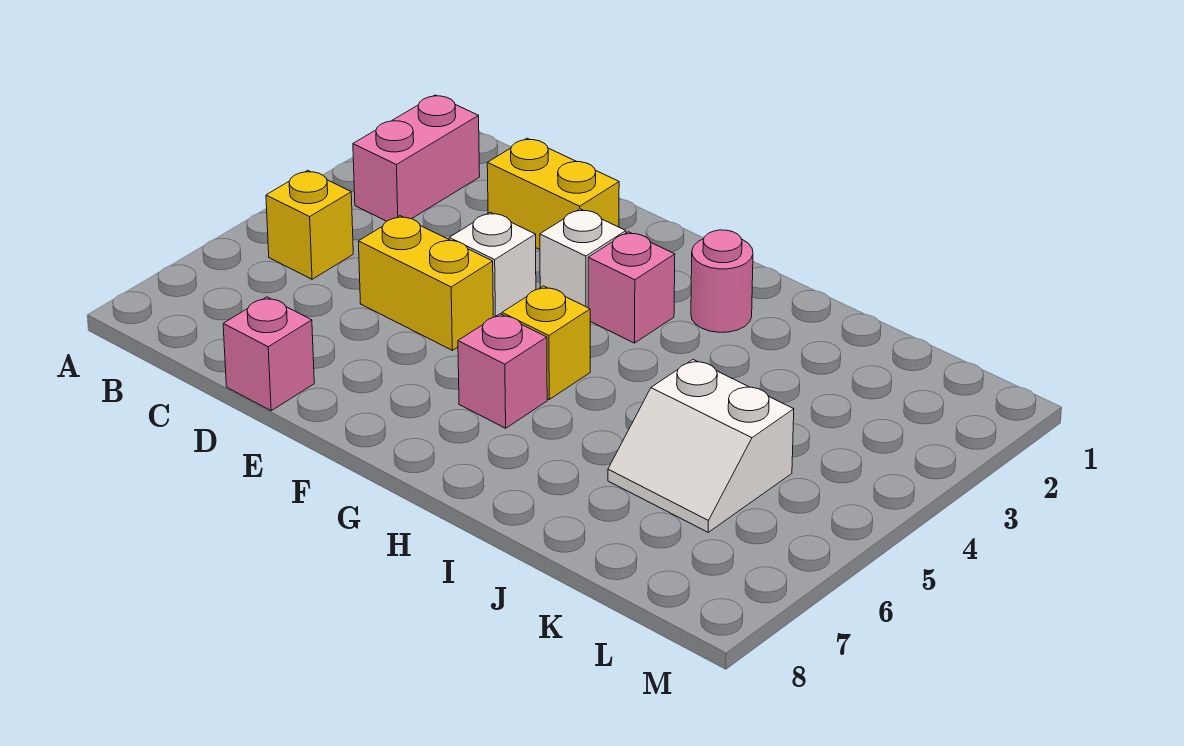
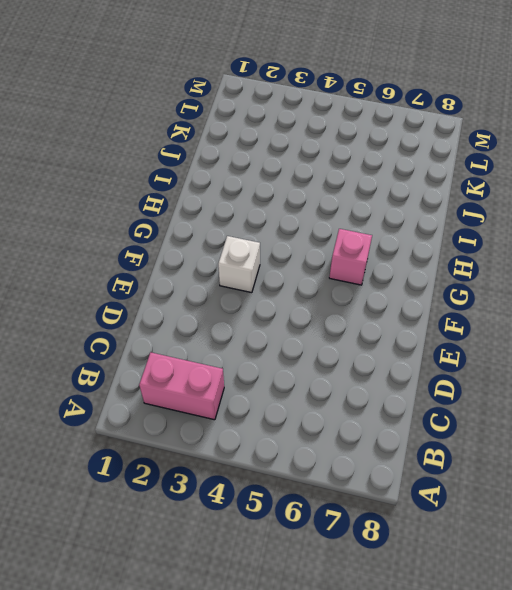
none -> yellow brick B5 level 1
none -> yellow brick D2:E2 level 1
none -> yellow brick D5:E5 level 1

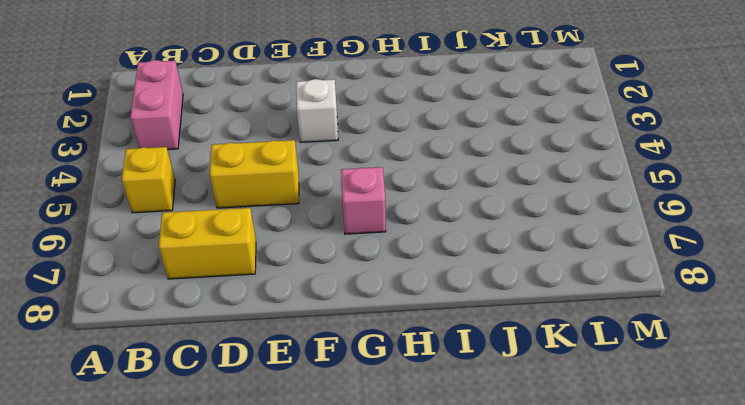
yellow brick C7:D7 level 1 -> yellow brick D2:E2 level 1
none -> pink brick D8 level 1
none -> white brick E4 level 1
none -> pink brick G3 level 1

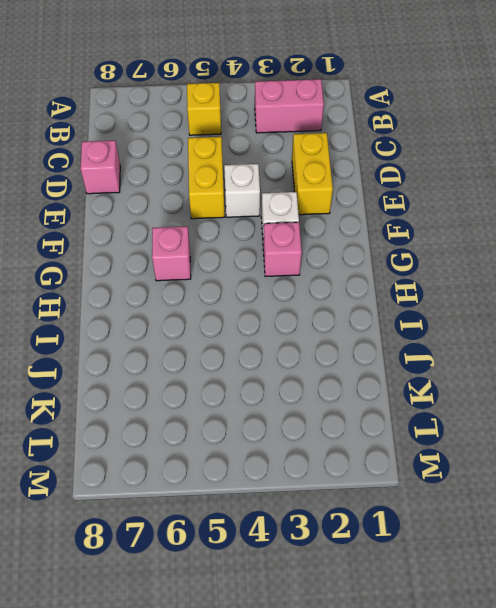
none -> yellow brick G5 level 1
none -> pink round brick H2 level 1
none -> white slope J5:K6 level 1 top 5

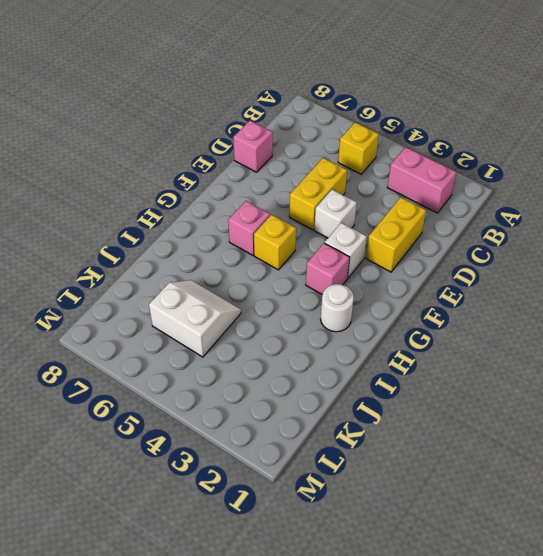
white round brick H2 level 1 -> pink round brick H2 level 1
white slope J5:K6 level 1 top K -> white slope J5:K6 level 1 top 5

